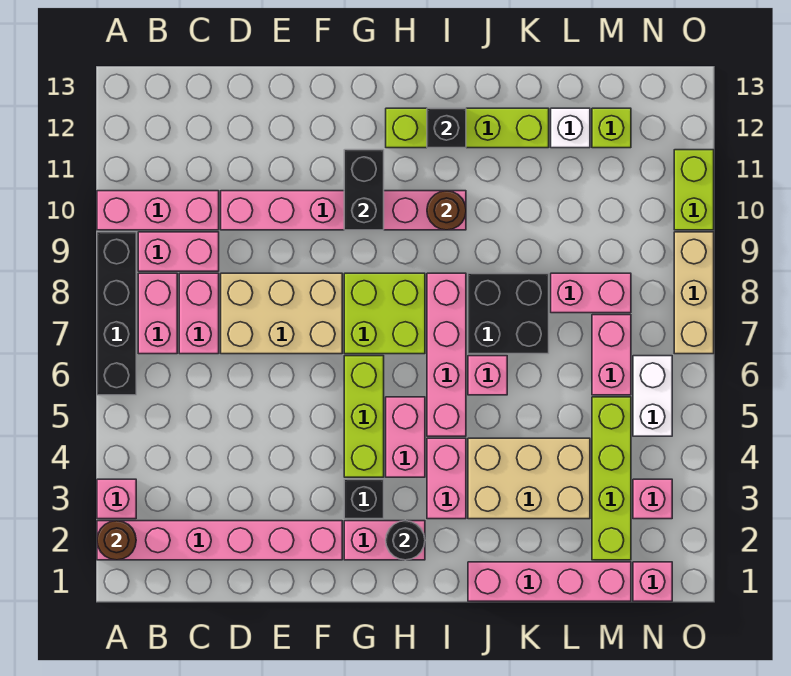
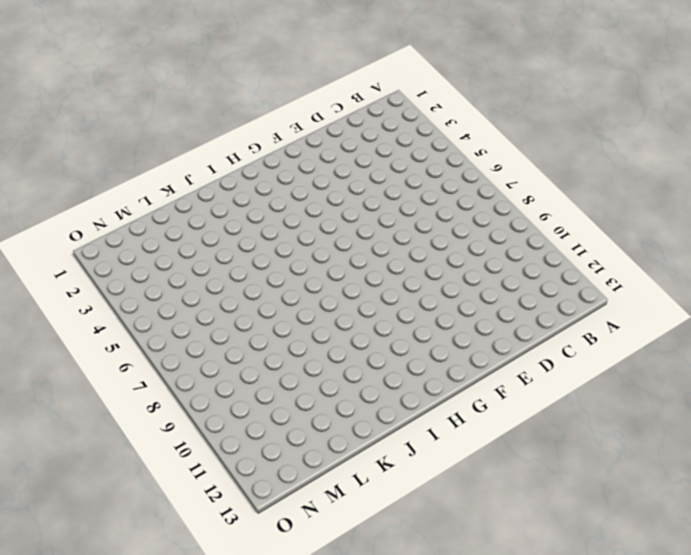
none -> pink brick A2:F2 level 1
none -> pink brick A3 level 1
none -> black brick A6:A9 level 1
none -> pink brick A10:C10 level 1

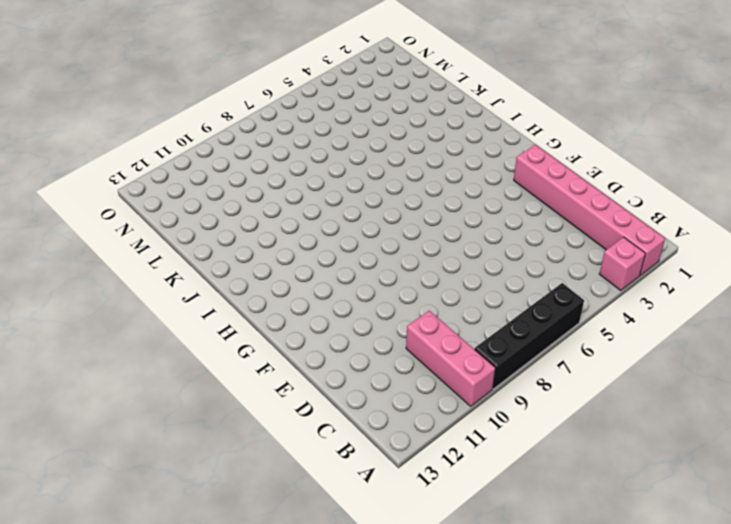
none -> pink brick B7:B8 level 1
none -> pink brick B9:C9 level 1
none -> pink brick C7:C8 level 1
none -> tan brick D7:F8 level 1

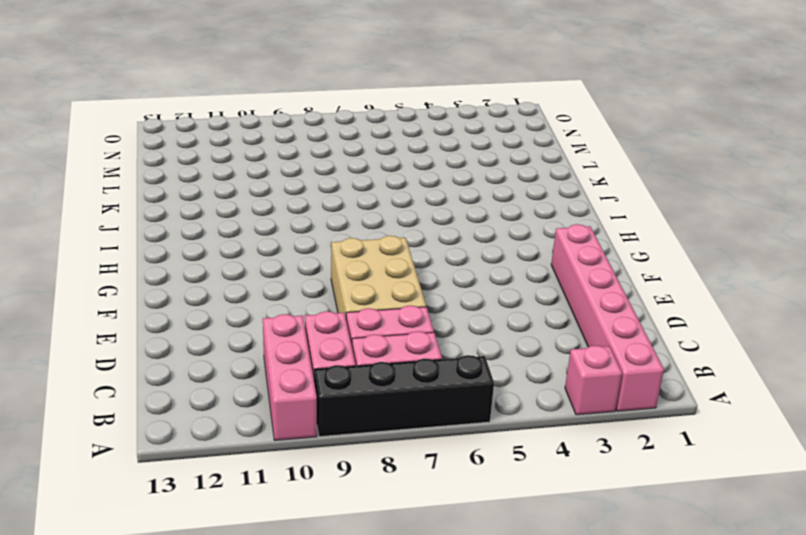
none -> pink brick D10:I10 level 1
none -> pink brick G2:H2 level 1
none -> black brick G3 level 1
none -> lime brick G4:G6 level 1

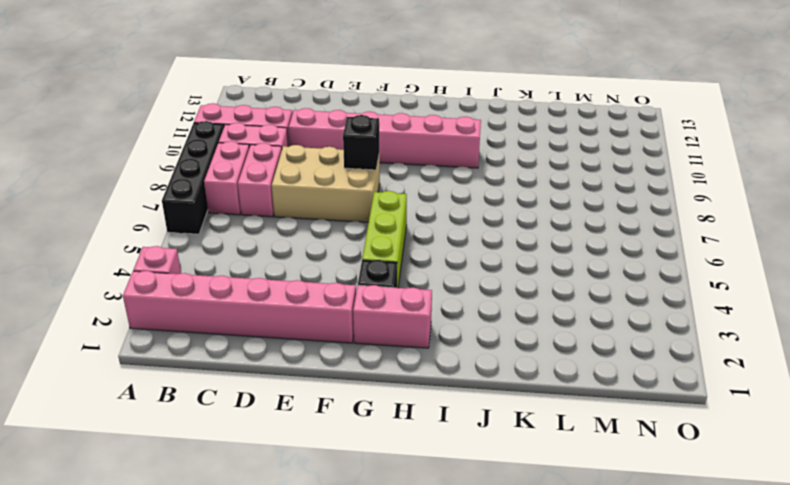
black brick F8 level 2 -> black brick I12 level 2
none -> lime brick G7:H8 level 1
none -> pink brick H4:H5 level 1
none -> lime brick H12:K12 level 1
none -> pink brick I3:I4 level 1

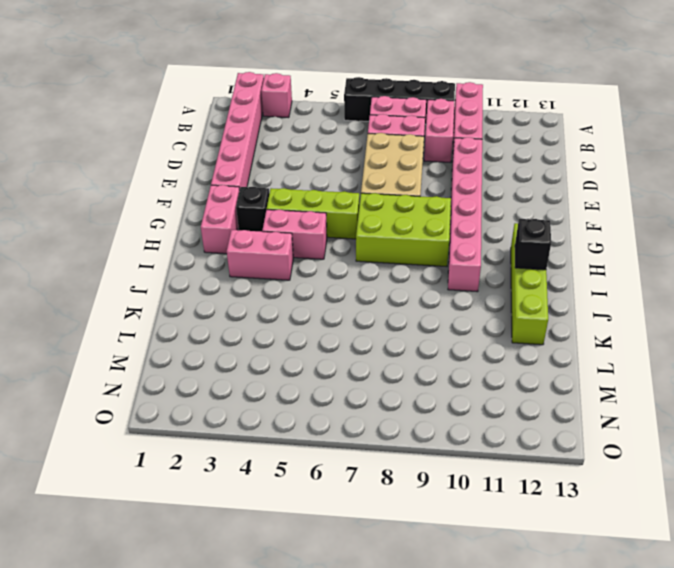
lime brick G7:H9 level 1 -> lime brick G7:H8 level 1
none -> pink brick I5:I8 level 1
none -> pink brick J1:M1 level 1
none -> tan brick J3:L4 level 1
none -> pink brick J6 level 1

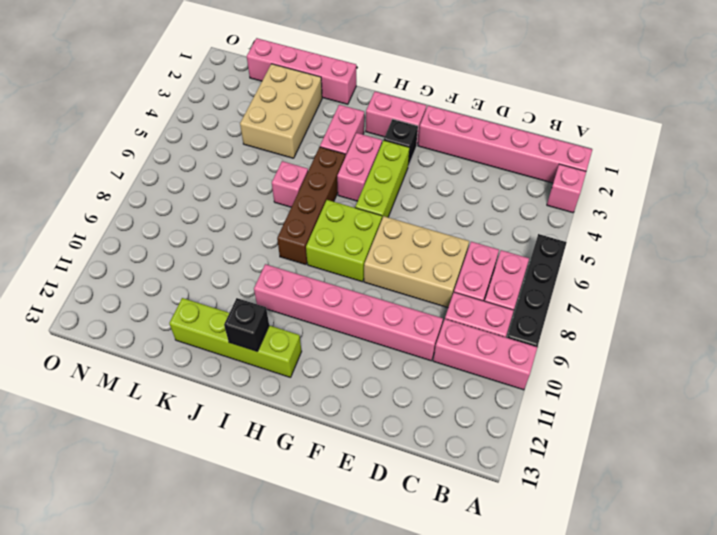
brown brick I5:I8 level 1 -> pink brick I5:I8 level 1
tan brick K2:L4 level 1 -> tan brick J3:L4 level 1
none -> black brick J7:K8 level 1
none -> pink brick L8:M8 level 1
none -> white brick L12 level 1
none -> lime brick M2:M5 level 1

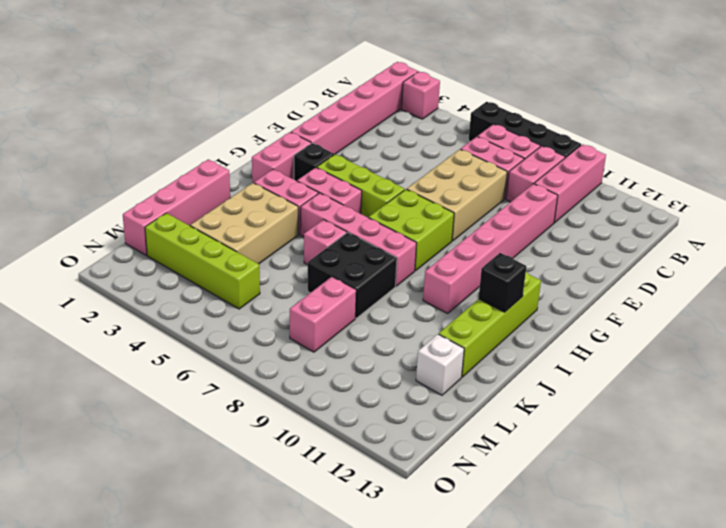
none -> pink brick M6:M7 level 1
none -> lime brick M12 level 1
none -> pink brick N1 level 1
none -> pink brick N3 level 1

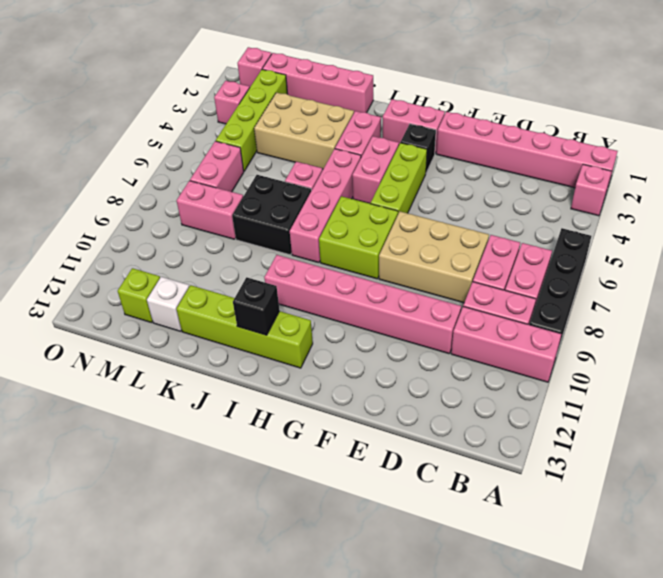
none -> white brick N5:N6 level 1
none -> tan brick O7:O9 level 1
none -> lime brick O10:O11 level 1
none -> brown round brick A2 level 2

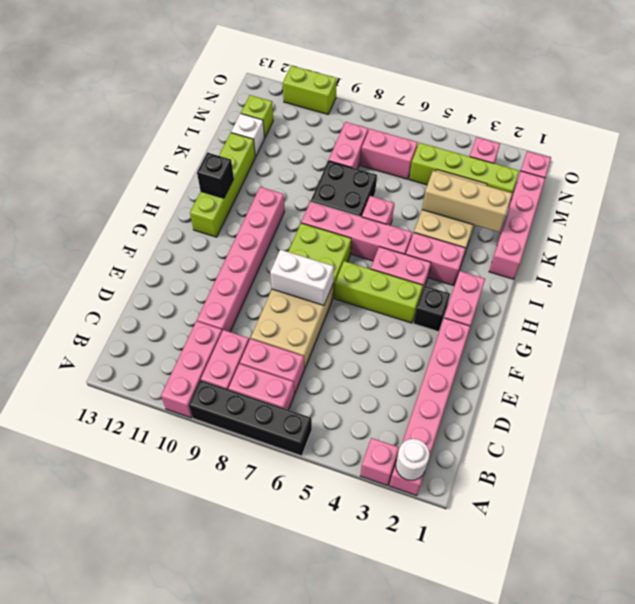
white round brick A2 level 2 -> brown round brick A2 level 2
white brick F7:F8 level 2 -> white brick N5:N6 level 1
tan brick K2:K4 level 2 -> tan brick O7:O9 level 1
none -> black brick G10:G11 level 2
none -> black round brick H2 level 2
none -> brown round brick I10 level 2

